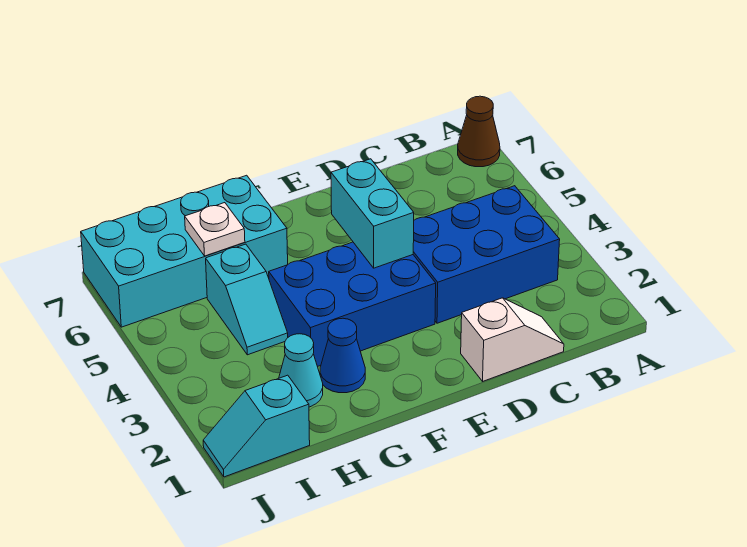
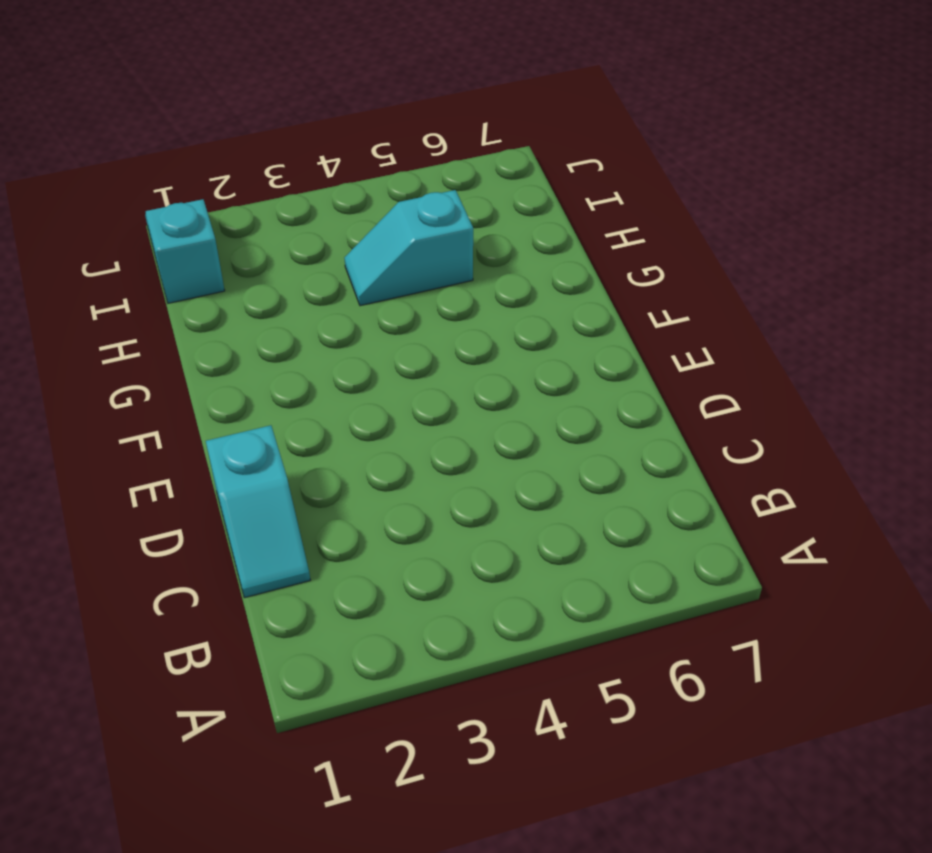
cyan slope C1:D1 level 1 top D -> white slope C1:D1 level 1 top D
none -> brown cone A7 level 1
none -> blue brick B3:D4 level 1

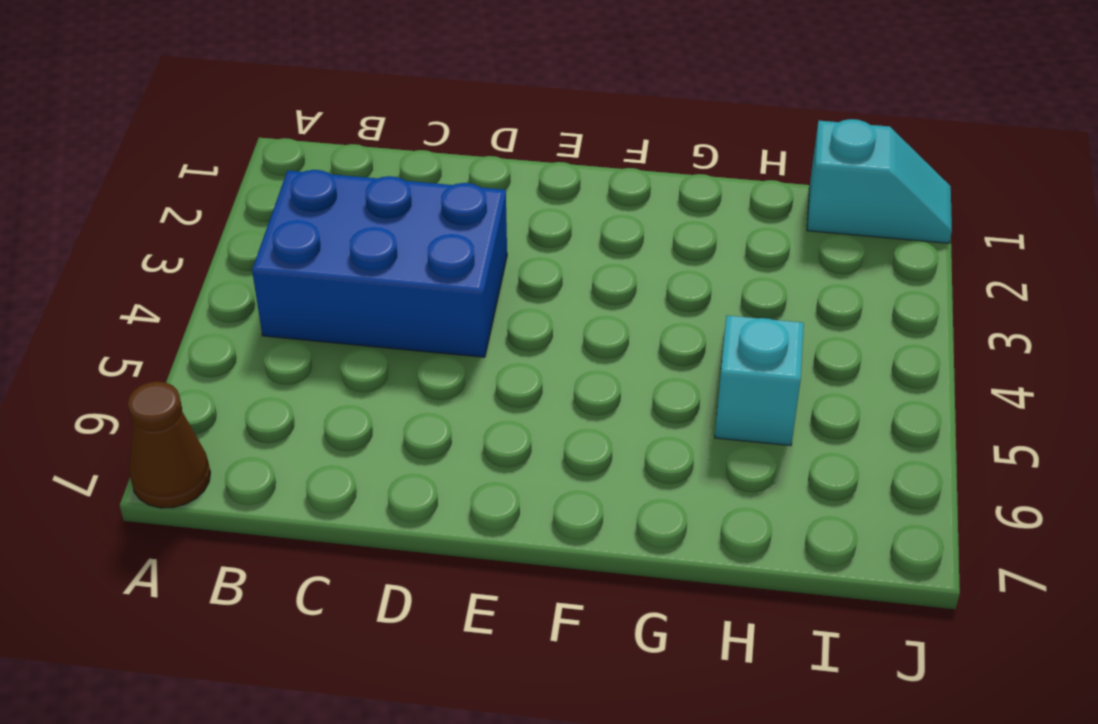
none -> white slope C1:D1 level 1 top D
none -> blue brick E3:G4 level 1

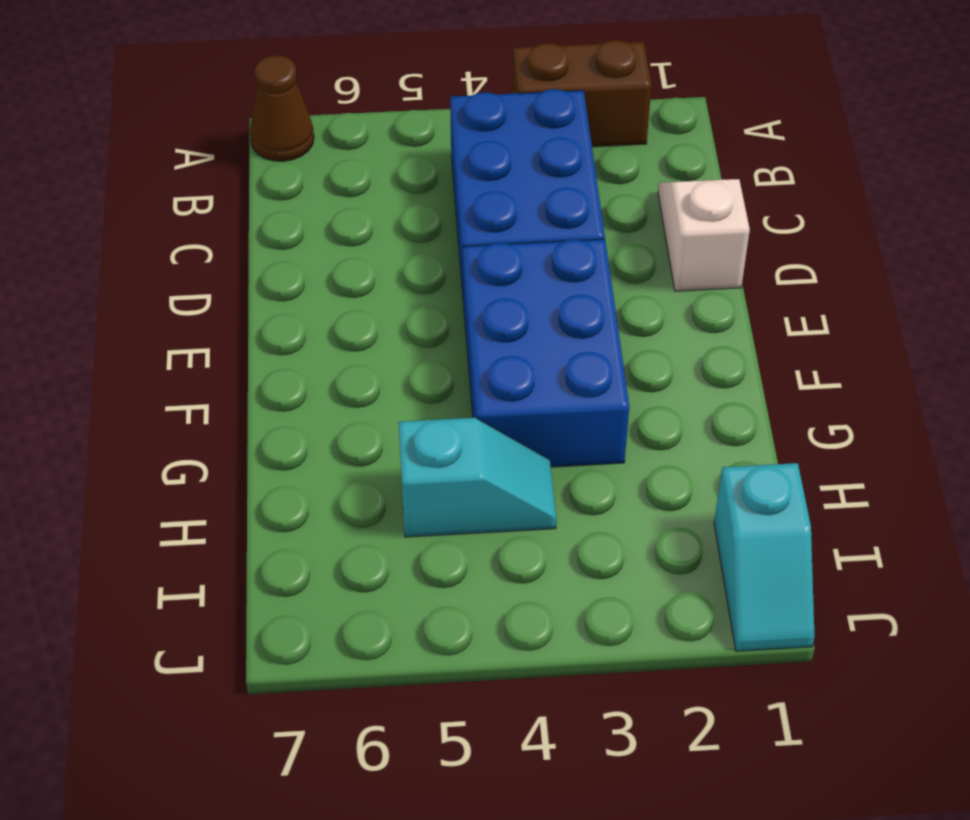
brown brick A2:A3 level 1 -> none
none -> blue cone G2 level 1
none -> cyan brick G6:J7 level 1

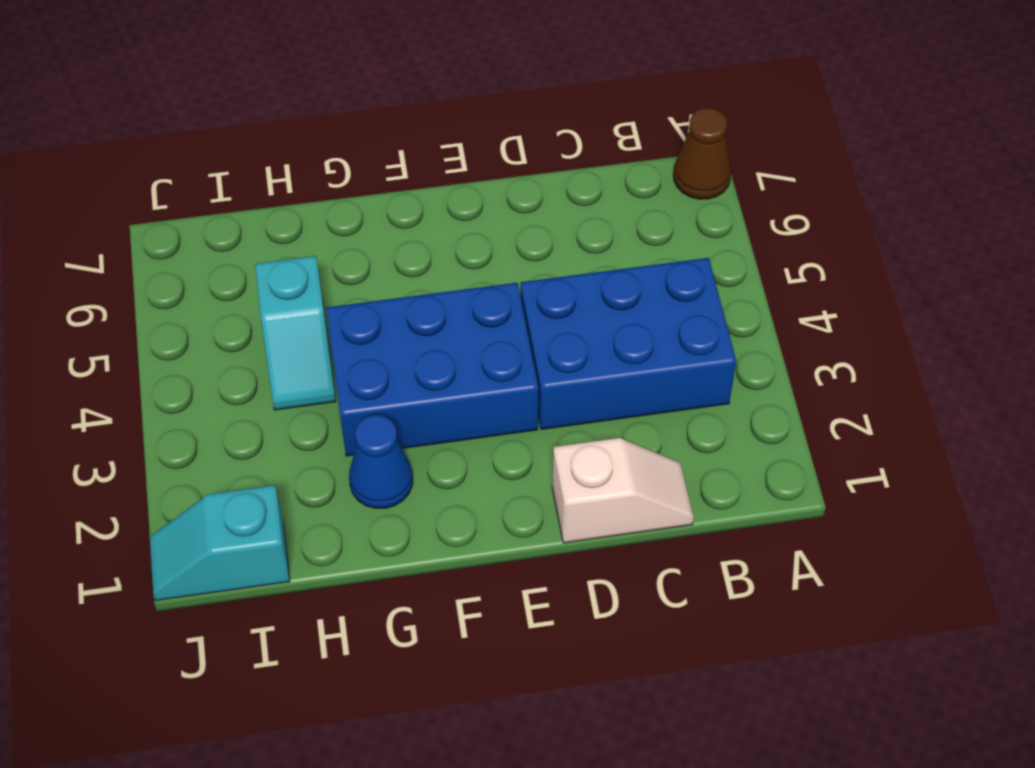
none -> cyan brick G6:J7 level 1
none -> cyan cone H2 level 1

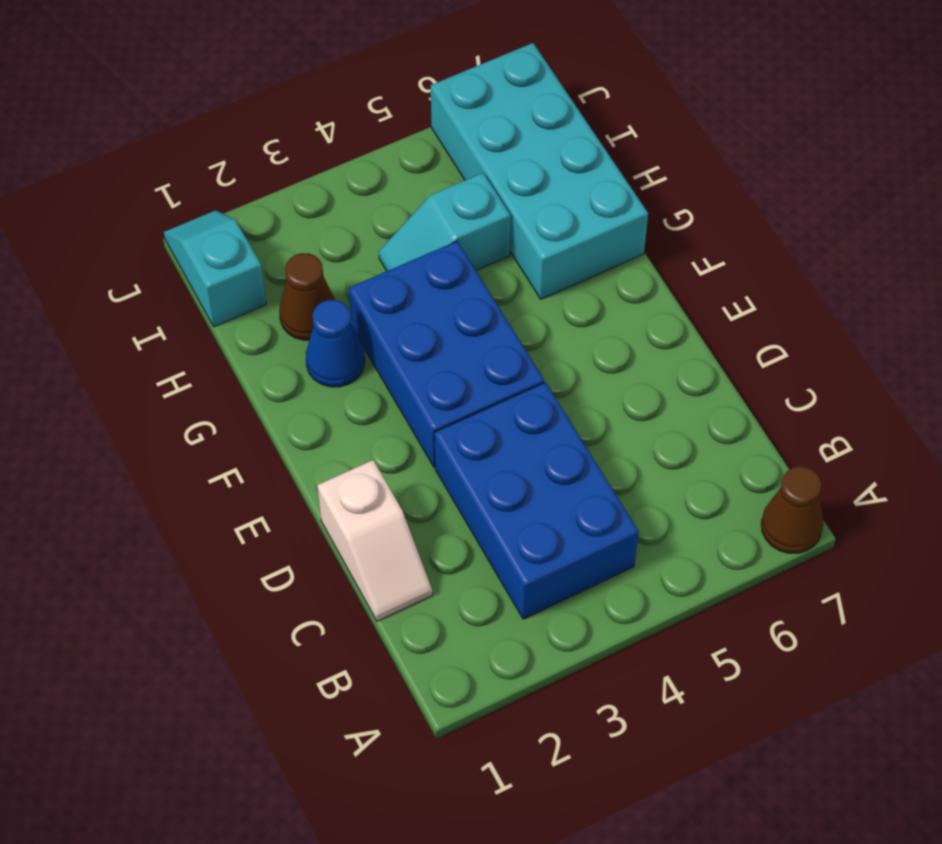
brown cone H2 level 1 -> cyan cone H2 level 1
none -> cyan brick E4:E5 level 2
none -> white plate H6 level 2

